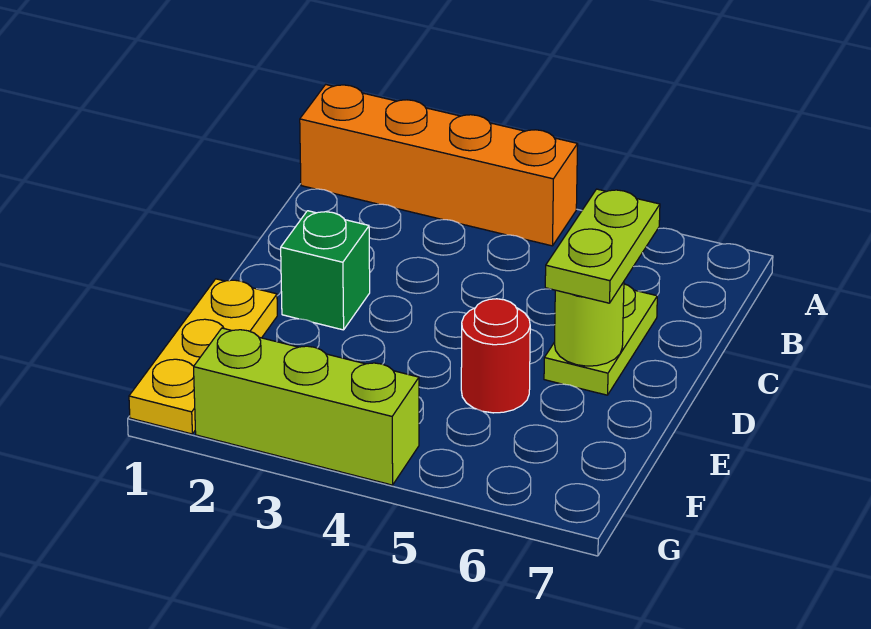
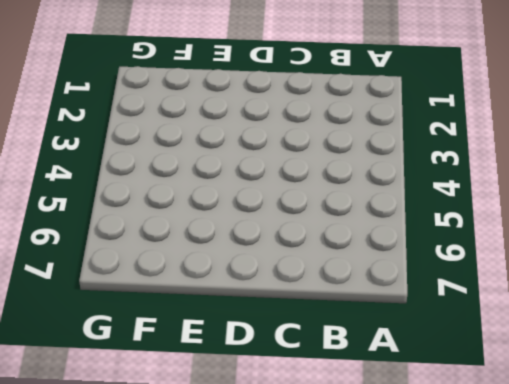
none -> orange brick A1:A4 level 1
none -> lime plate C6:D6 level 1

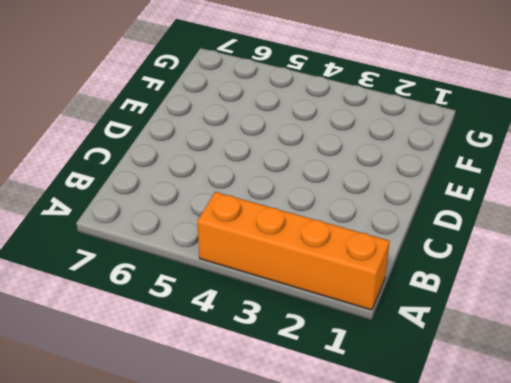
none -> lime plate C6:D6 level 1
none -> green brick D2 level 1

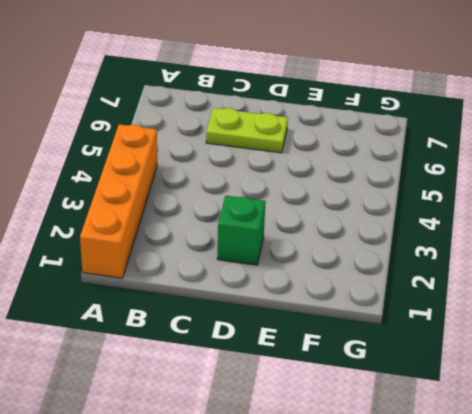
none -> yellow plate E1:G1 level 1
none -> red round brick E5 level 1

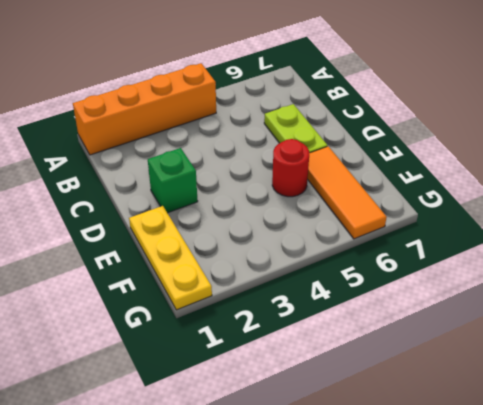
orange tile E6:G6 level 1 -> none
none -> lime brick G2:G4 level 1
none -> lime round brick D6 level 2

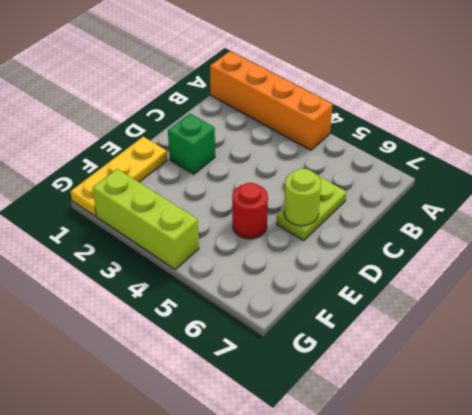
none -> lime plate C6:D6 level 3

